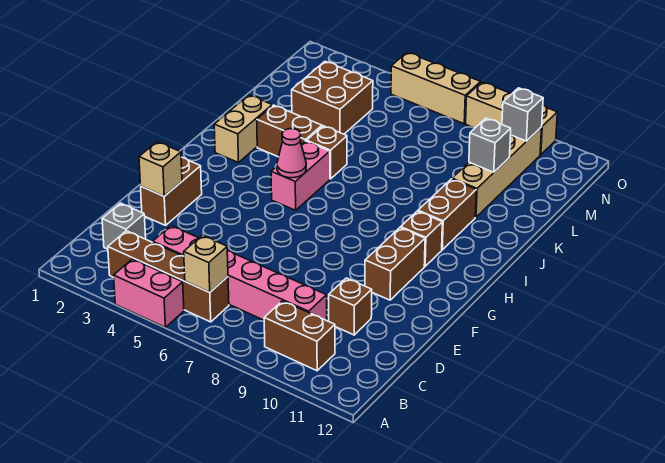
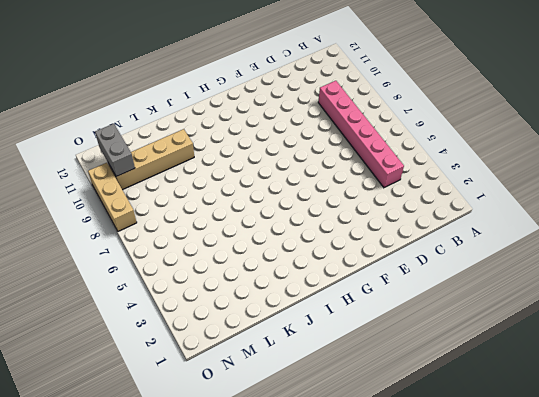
grey brick N10:N11 level 2 -> grey brick N10 level 2
none -> pink brick A4:A5 level 1
none -> brown brick B3:B6 level 1
none -> brown brick B9:B10 level 1

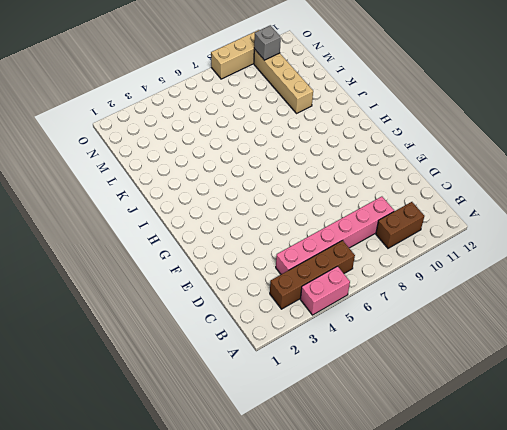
none -> grey brick C2 level 1
none -> brown brick D10 level 1
none -> brown brick E2:F2 level 1

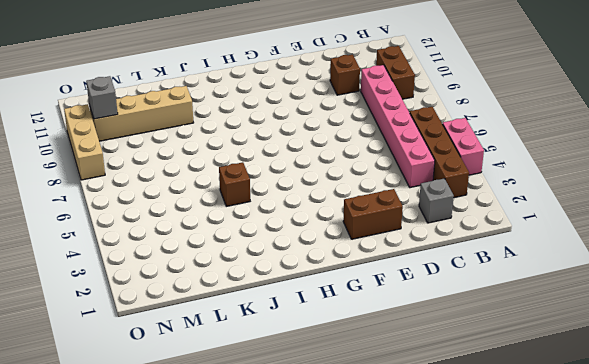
none -> brown brick F10:G10 level 1
none -> pink brick H5:I5 level 1
none -> brown brick H10 level 1

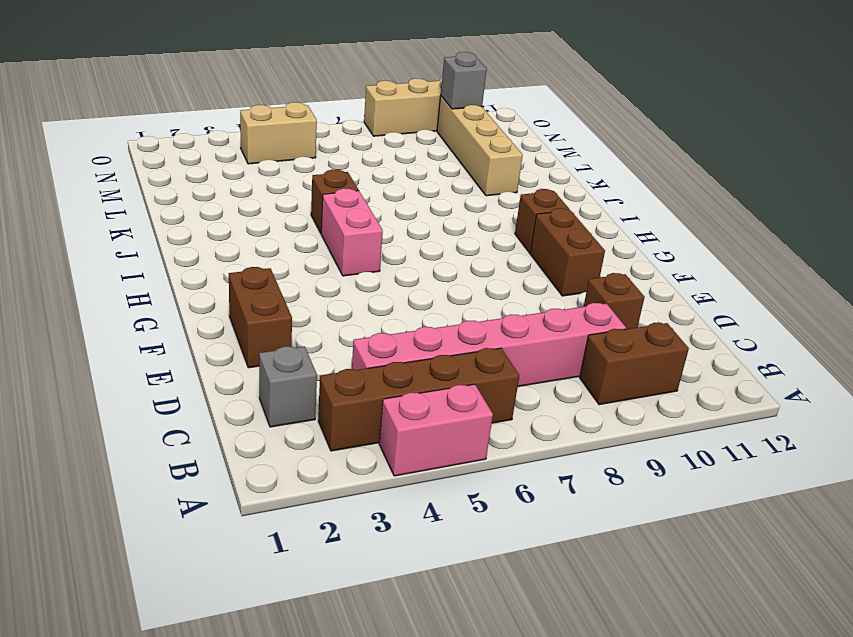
tan brick N4:N5 level 1 -> tan brick I2:J2 level 1
none -> brown brick I10:J10 level 1
none -> brown brick J3:J4 level 1
none -> brown brick L3:M4 level 1

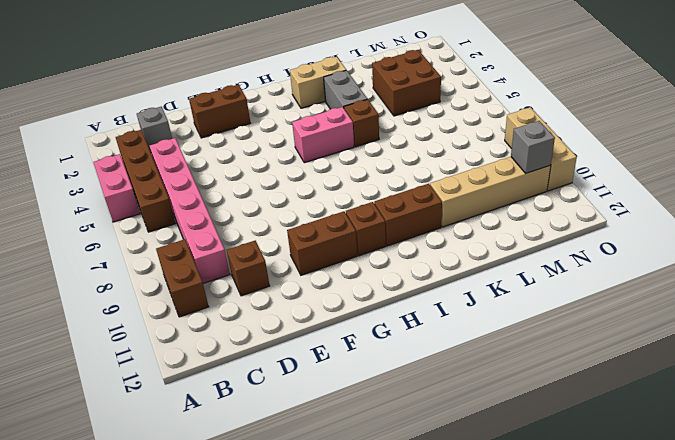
grey brick J3:J4 level 1 -> brown brick J3:J4 level 1
none -> tan brick O5:O7 level 1
none -> tan brick B6 level 2
none -> tan brick E2 level 2

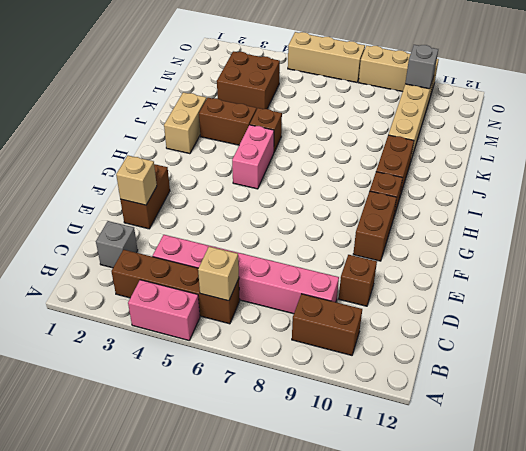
none -> pink cone H5 level 2
none -> grey brick L10 level 2

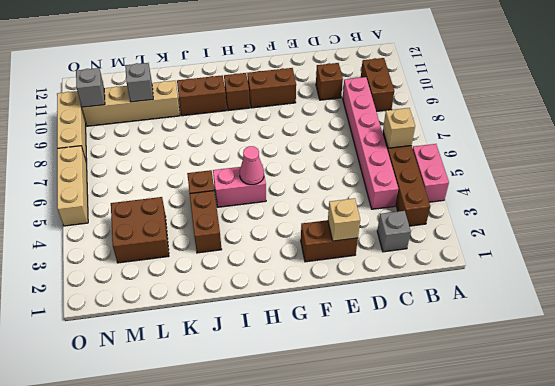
none -> tan brick I2:J2 level 1

